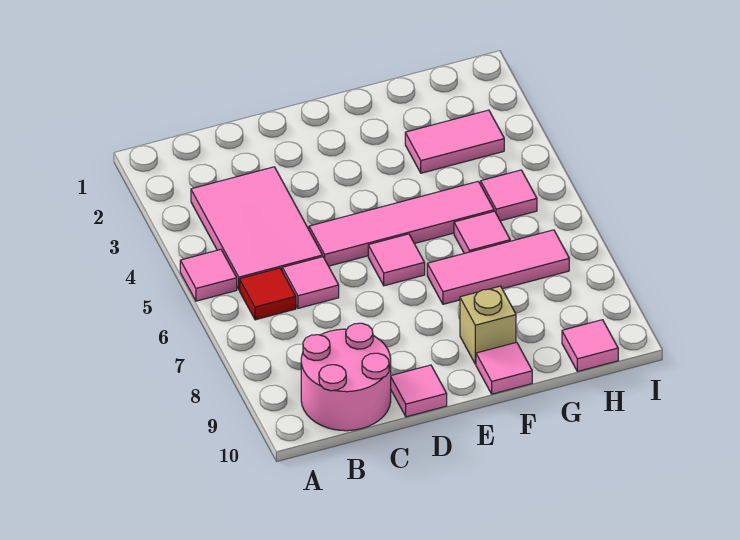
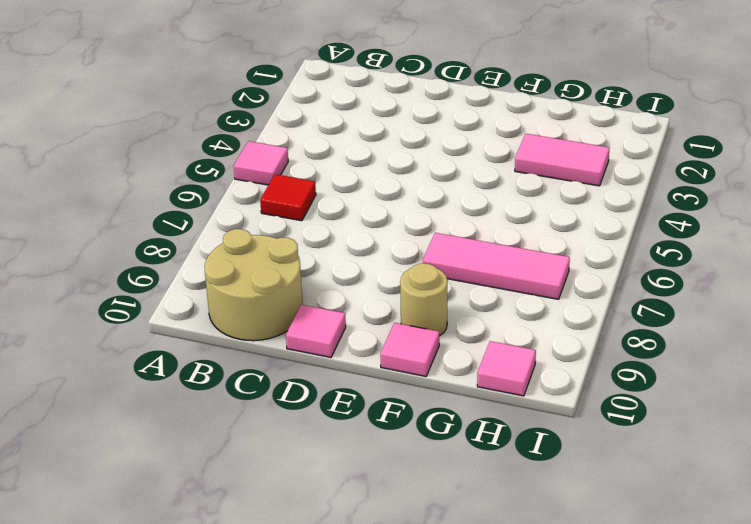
tan round brick B9:C10 level 1 -> pink round brick B9:C10 level 1
tan round brick F9 level 1 -> tan brick F9 level 1
none -> pink tile B3:C5 level 1
none -> pink tile C6 level 1
none -> pink tile D5:G5 level 1

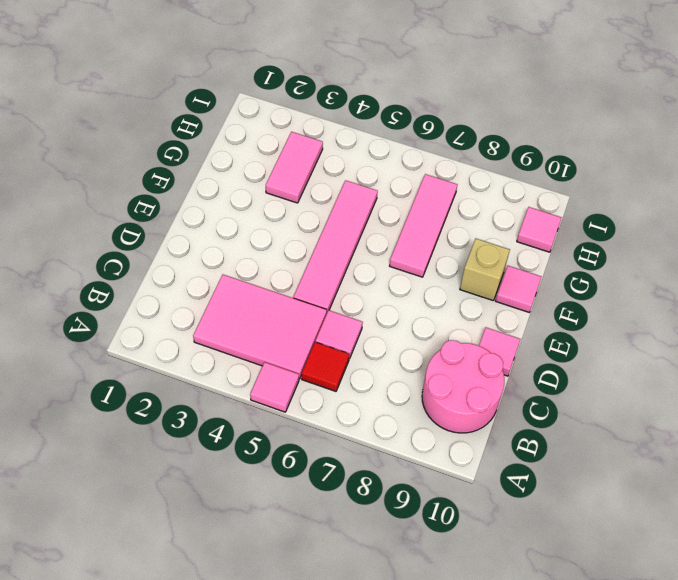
none -> pink tile E6 level 1
none -> pink tile G6 level 1
none -> pink tile H5 level 1

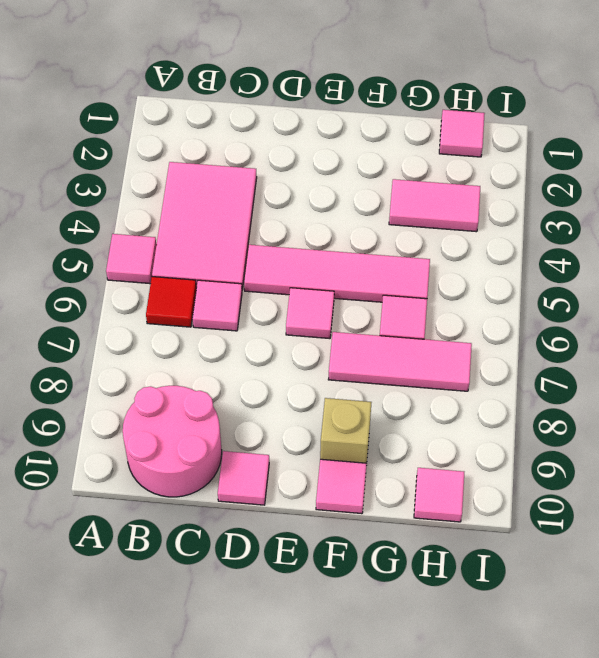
pink tile H1 level 1 -> pink tile H5 level 1

